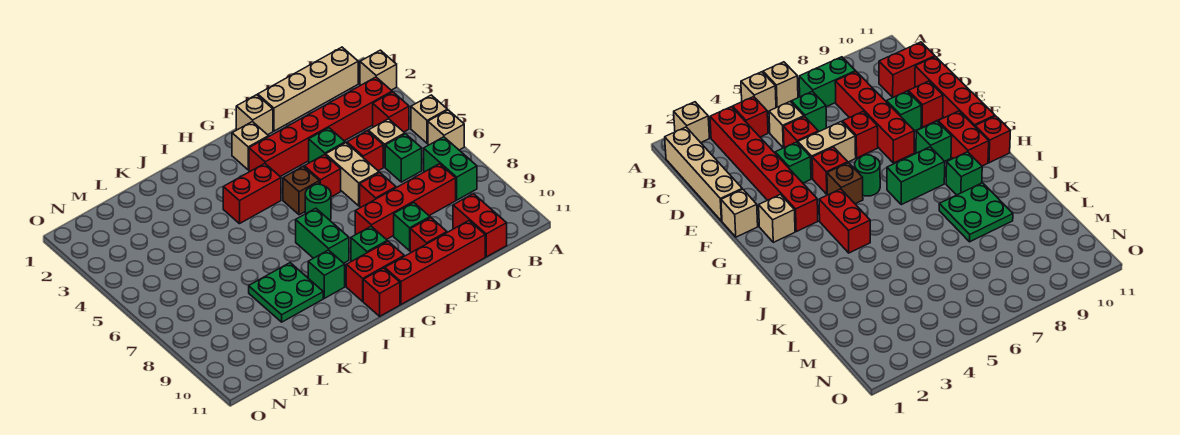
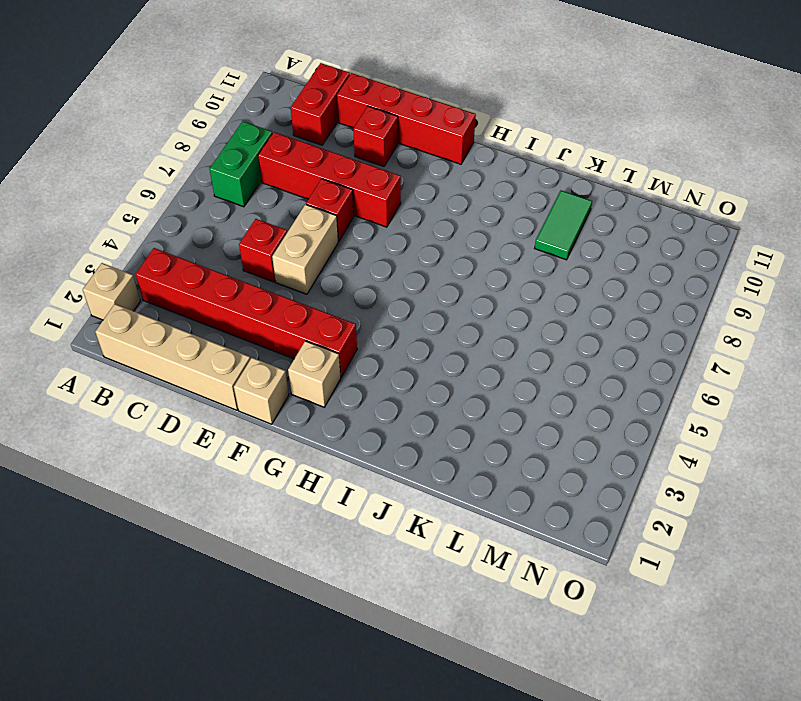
green tile K9:K10 level 1 -> green plate J8:K9 level 1
none -> tan brick A5 level 1
none -> tan brick A6 level 1
none -> red brick B4 level 1
none -> tan brick C5 level 1

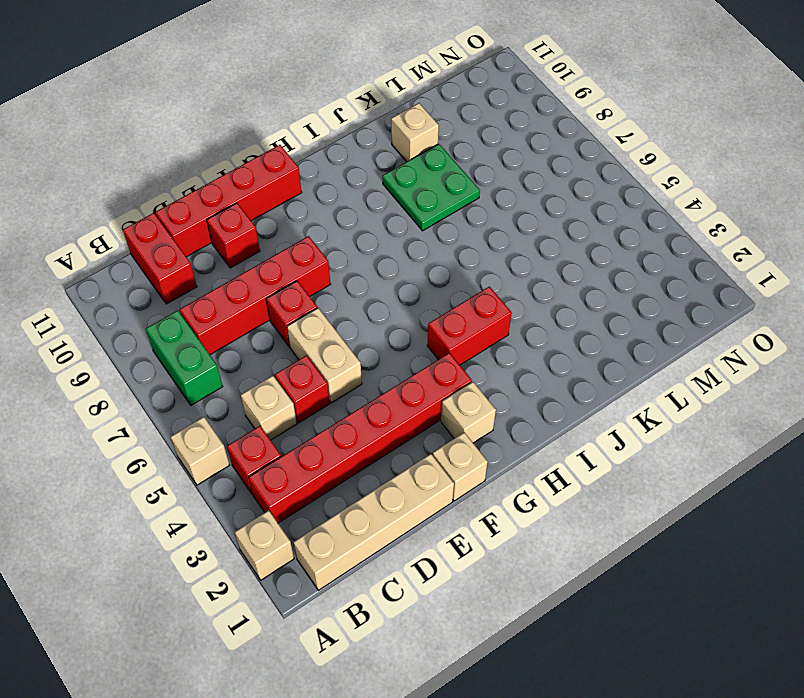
tan brick K10 level 1 -> tan brick A6 level 1
none -> green brick C6 level 1
none -> green brick E4 level 1
none -> green brick E9 level 1
none -> red brick F5 level 1

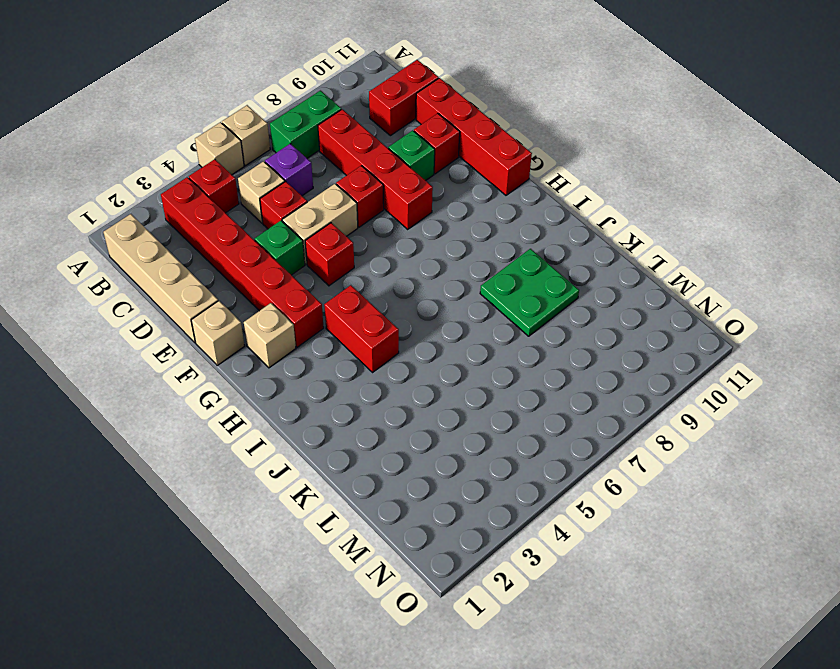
purple brick C6 level 1 -> green brick C6 level 1
none -> tan brick A2 level 1
none -> brown brick G5 level 1
none -> green round brick G6 level 1
none -> green brick G9 level 1

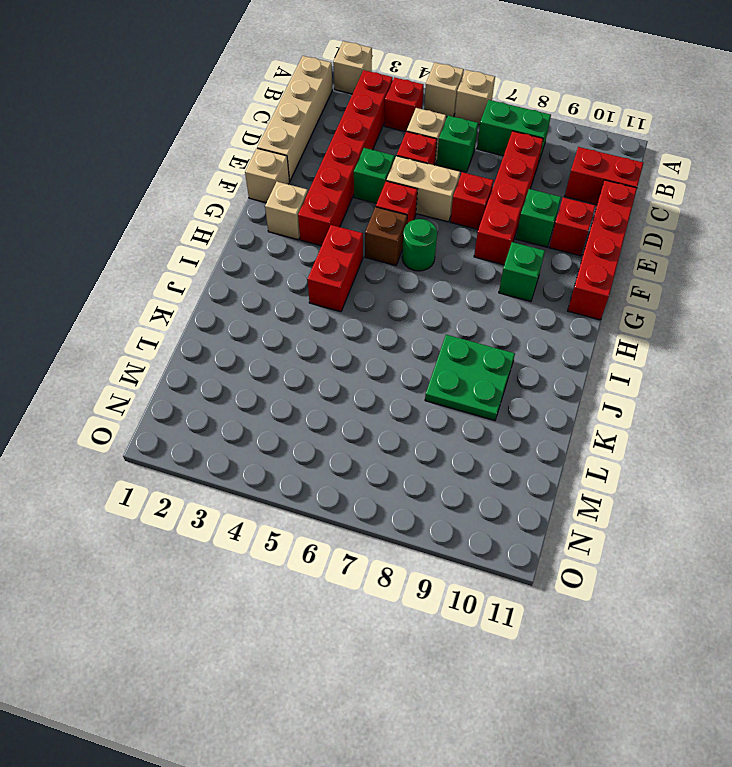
none -> red brick G10:H10 level 1
none -> green brick H7:H8 level 1
none -> red brick H11 level 1
none -> green brick I9 level 1

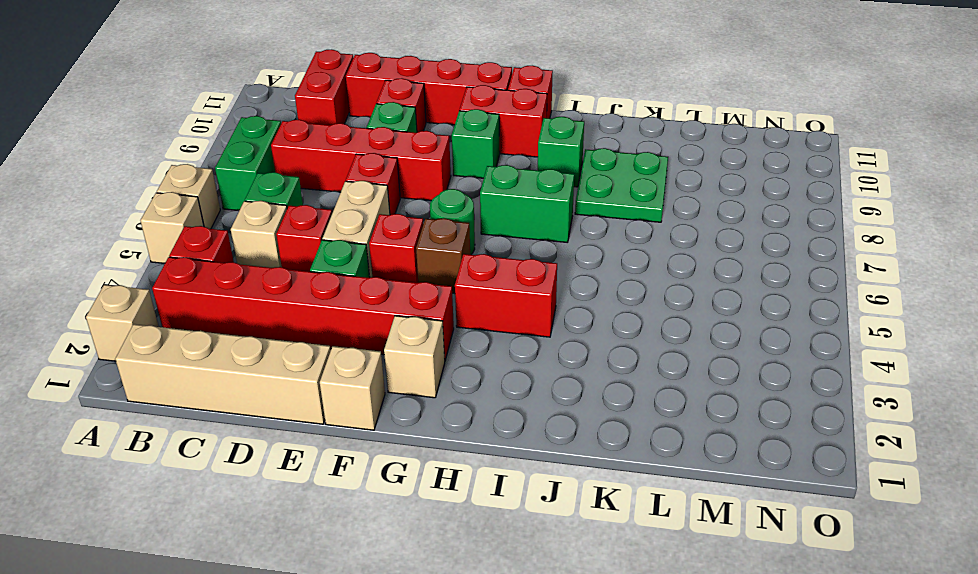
green brick H7:I7 level 1 -> green brick H7:H8 level 1

